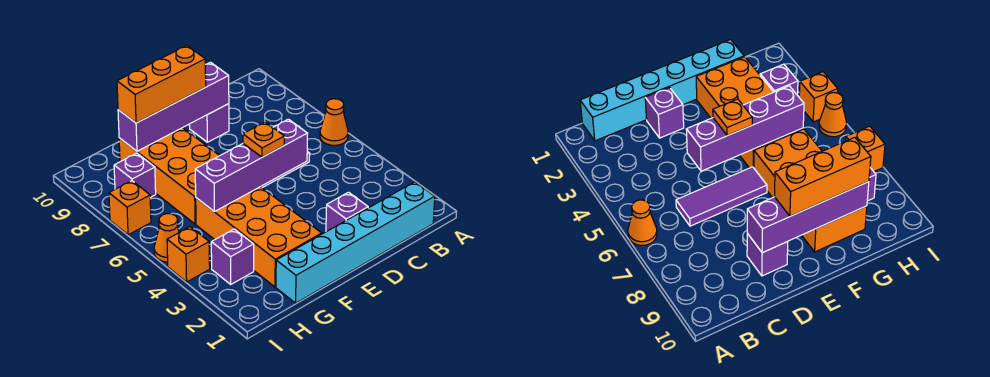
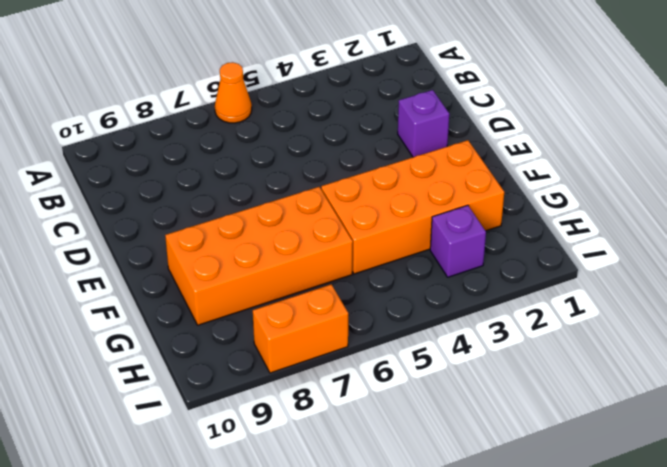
orange brick I7:I8 level 1 -> orange brick I7 level 1
none -> cyan brick B1:G1 level 1
none -> purple tile C6:E6 level 1
none -> purple brick D9 level 1

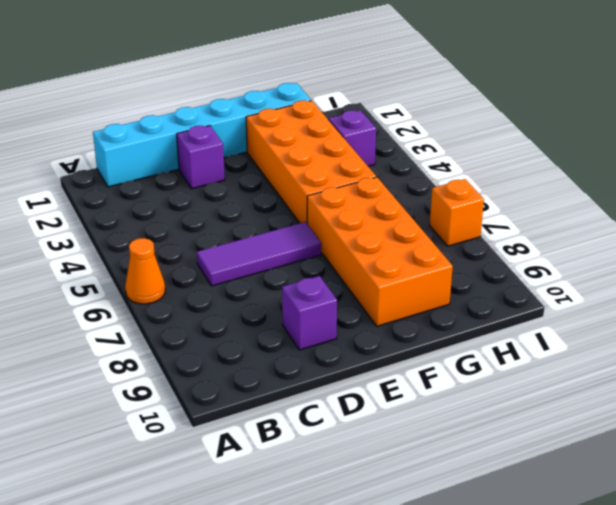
none -> purple brick H8 level 1
none -> orange brick I4 level 1
none -> orange cone I5 level 1

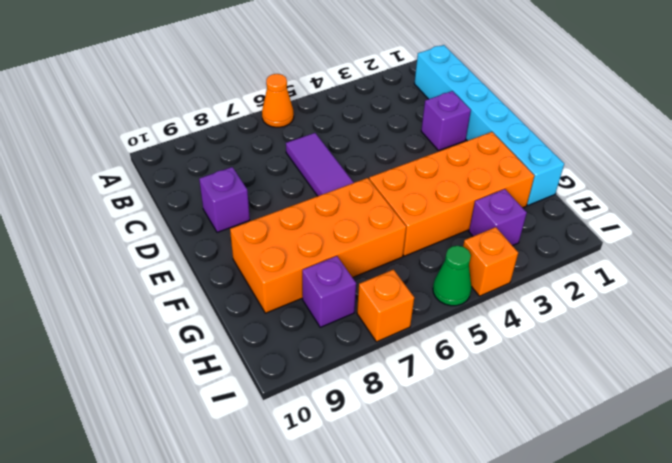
green cone I5 level 1 -> orange cone I5 level 1
none -> purple brick D5:G5 level 2
none -> purple brick D9:G9 level 2
none -> orange plate E5 level 3

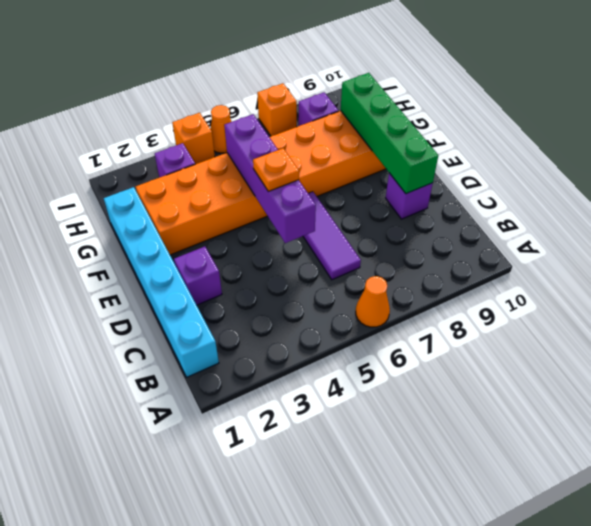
green brick D9:G9 level 2 -> purple brick D9:G9 level 2
none -> orange brick E9:G9 level 3

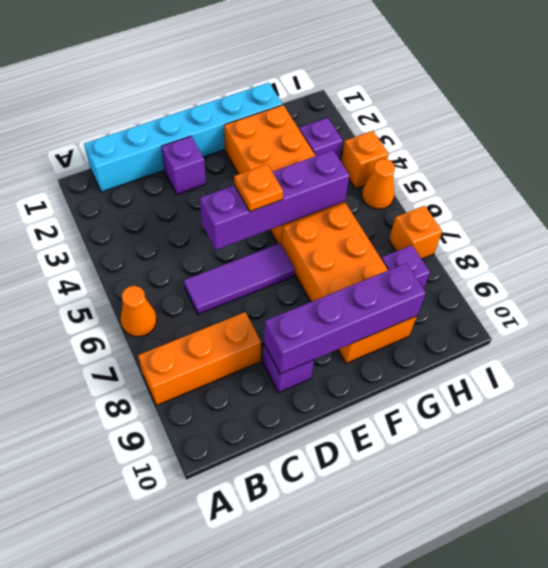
orange brick A8:C8 level 1 -> orange brick E9:G9 level 3

